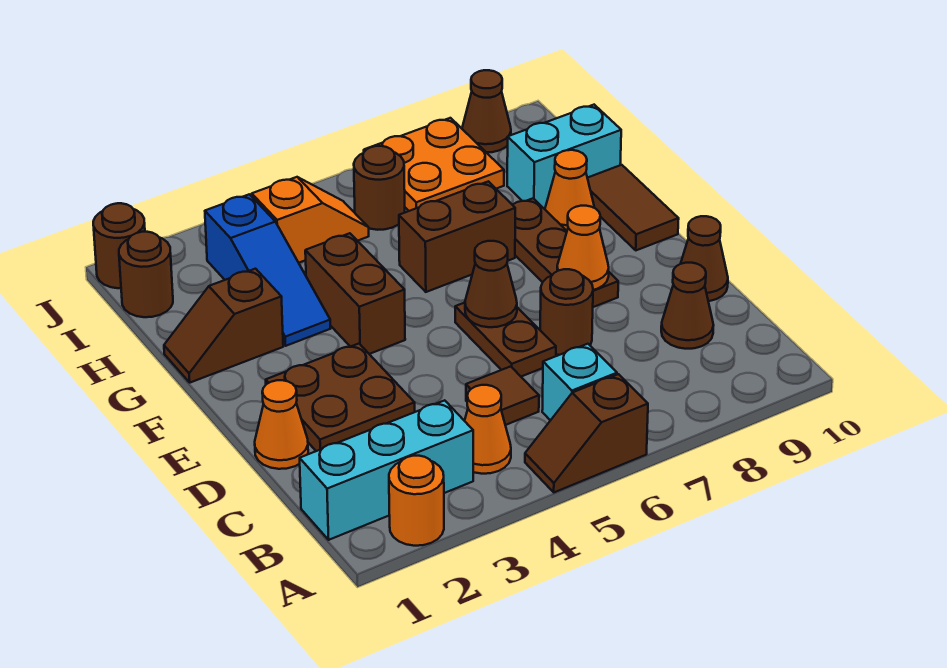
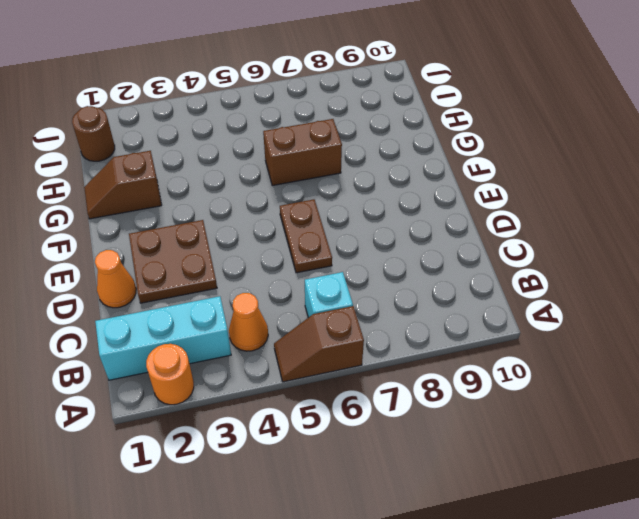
none -> brown tile C5 level 1
none -> brown cone C9 level 1
none -> brown round brick D7 level 1

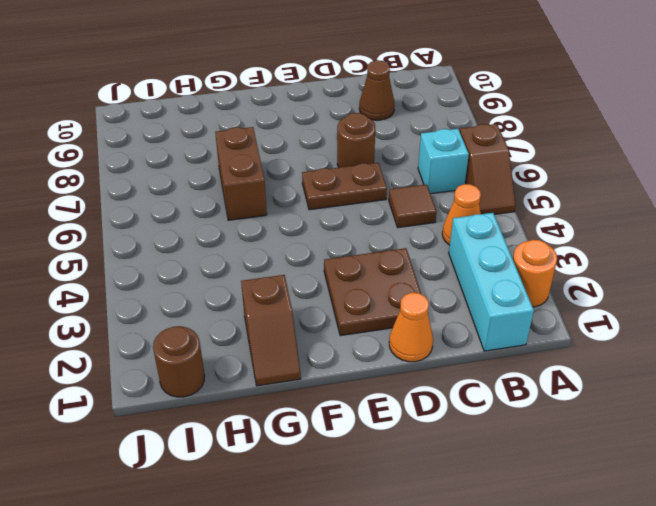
none -> brown cone D10 level 1
none -> brown plate E8:G8 level 1
none -> brown brick F4:G4 level 1

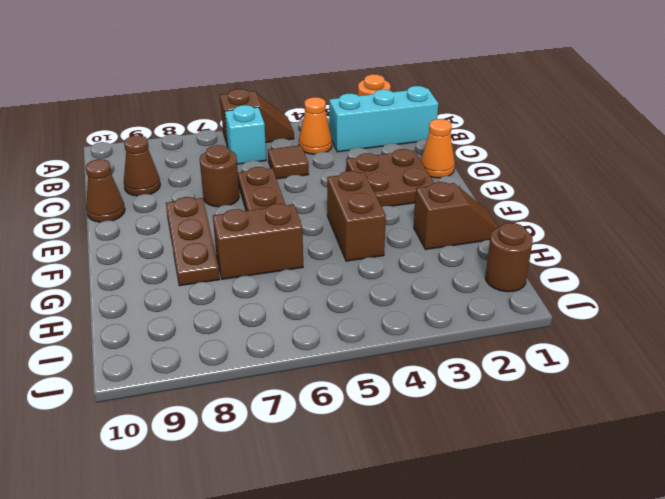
none -> brown tile F10:G10 level 1
none -> blue slope G3:I3 level 1 top I
none -> orange cone G9 level 1

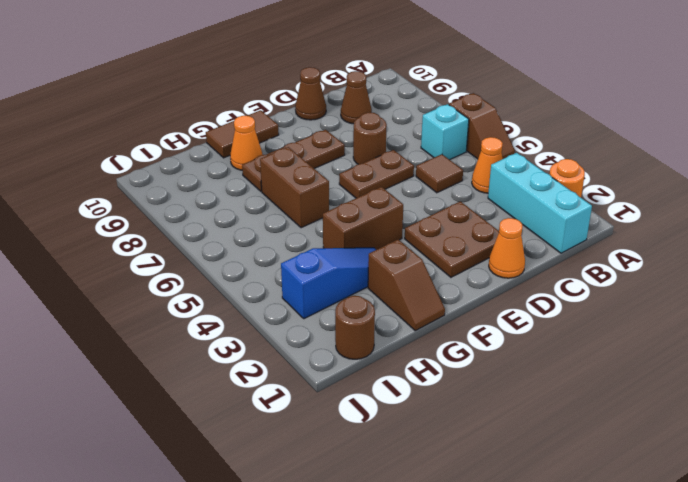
none -> cyan brick H9:H10 level 1
none -> orange slope I4:I5 level 1 top 4
none -> brown round brick I6 level 1

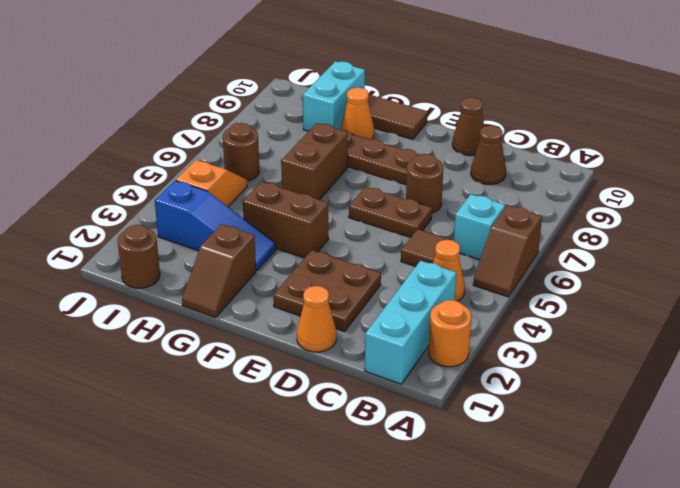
none -> orange plate I7:J8 level 1
none -> brown round brick J1 level 1
none -> brown cone J9 level 1

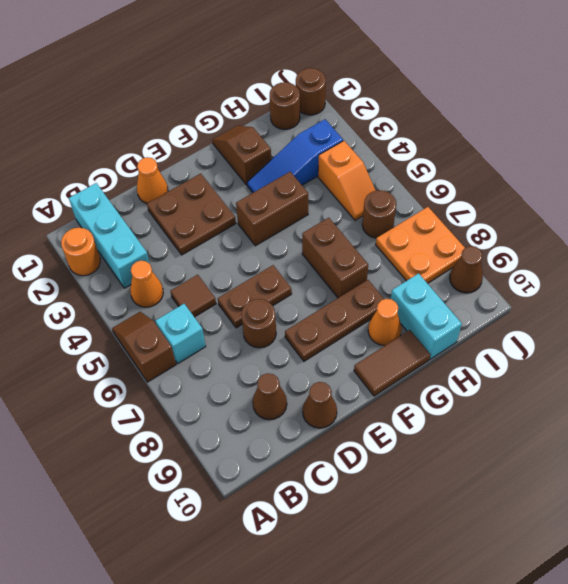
none -> brown cone E6 level 2
none -> orange cone E8 level 2

